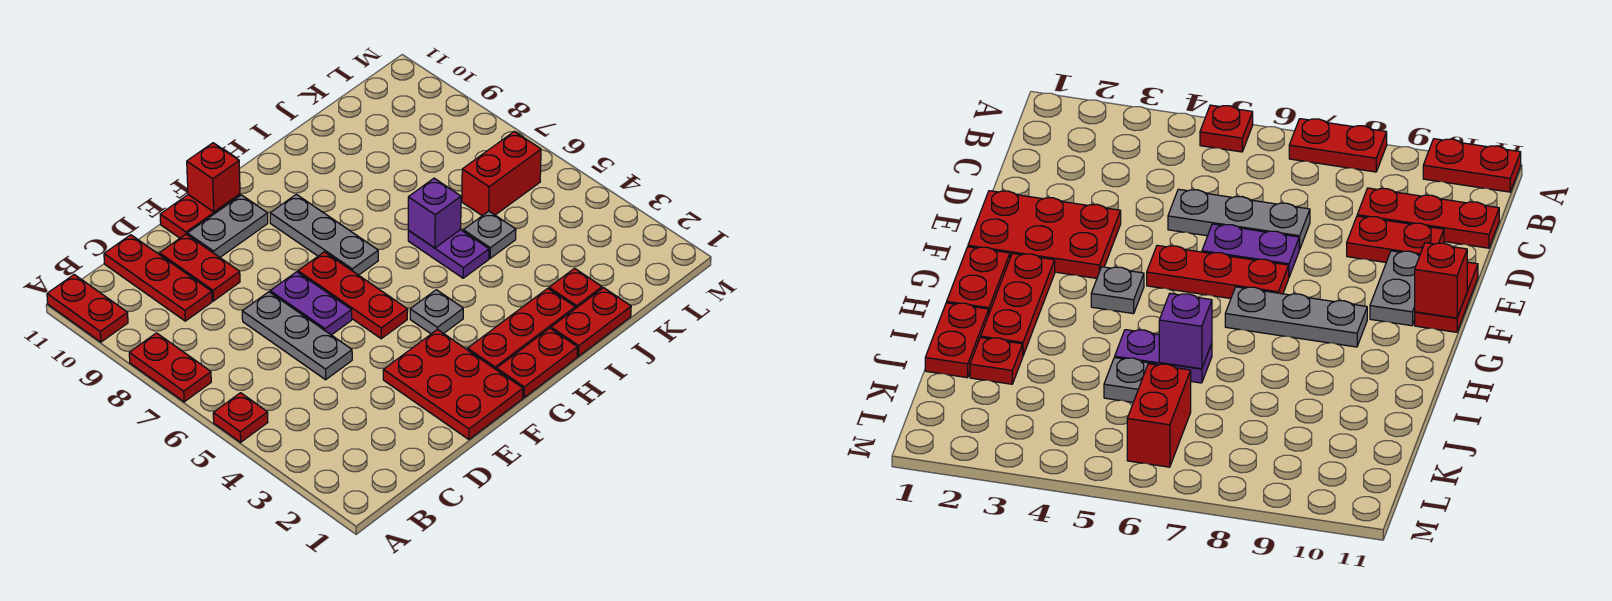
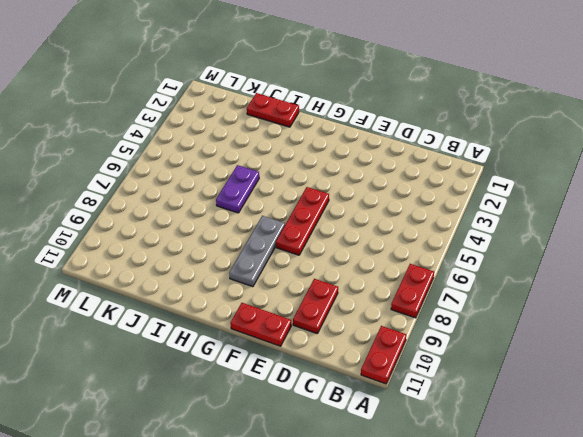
none -> red plate A5 level 1
none -> red plate C9:C11 level 1
none -> grey plate D5:D7 level 1

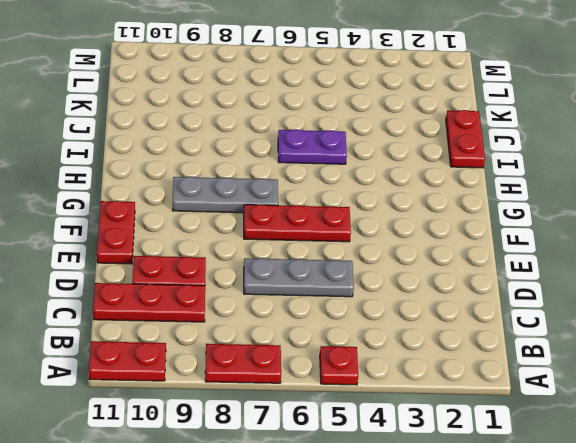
none -> red plate E1:F3 level 1
none -> purple plate E6:E7 level 1
none -> grey plate E10:F10 level 1

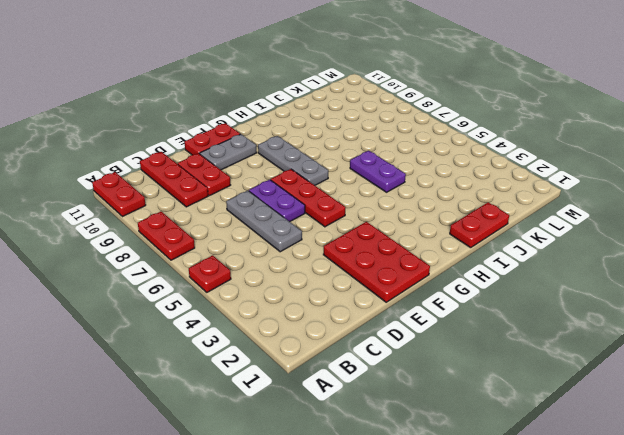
none -> red plate G1:H1 level 1
none -> red plate G2:I2 level 1
none -> grey plate G4 level 1

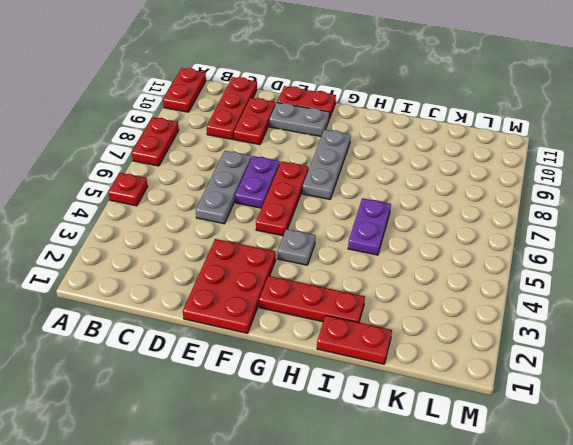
none -> red plate G1:H1 level 1
none -> red plate J2 level 1
none -> grey plate J5 level 1

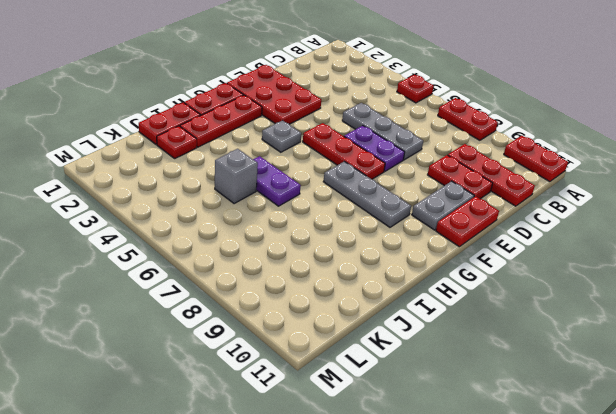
grey brick J5 level 1 -> grey plate J5 level 1
none -> red brick K6:L6 level 1
none -> red brick F11 level 2
none -> purple brick I6 level 2

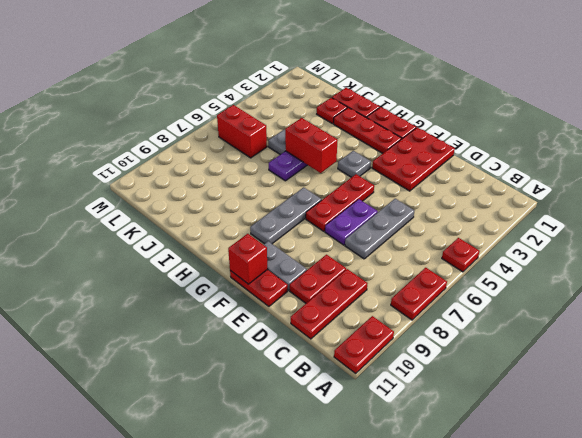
red brick H5:I5 level 2 -> none
none -> purple brick I6 level 2

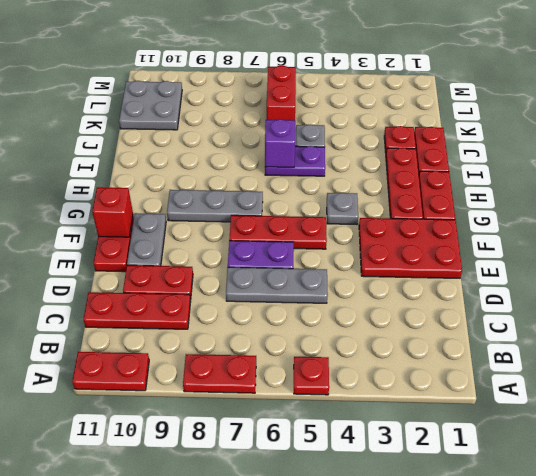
grey plate K10:L11 level 1 -> none

